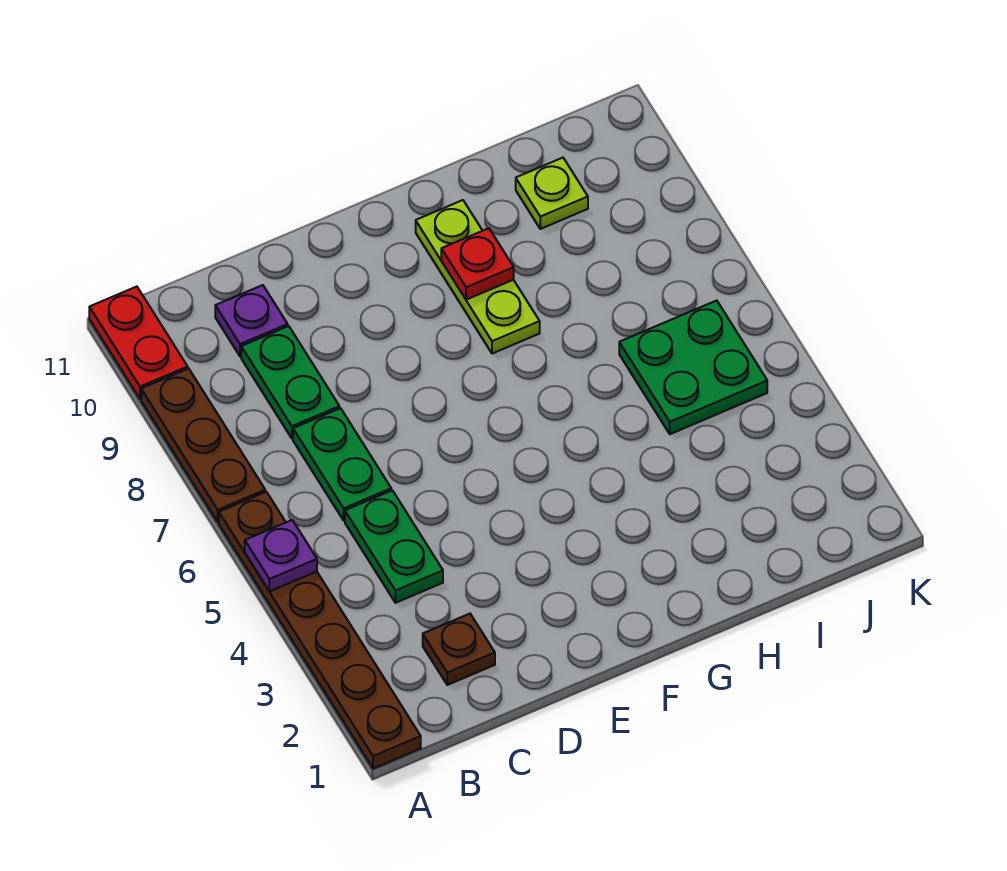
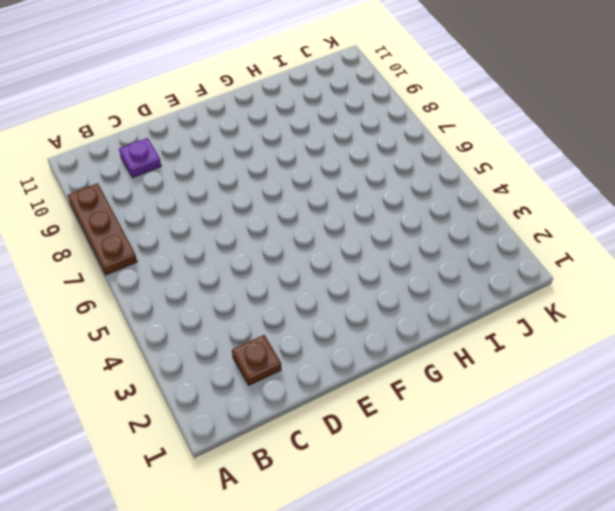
none -> brown plate A1:A6 level 1
none -> red plate A10:A11 level 1
none -> green plate C4:C5 level 1

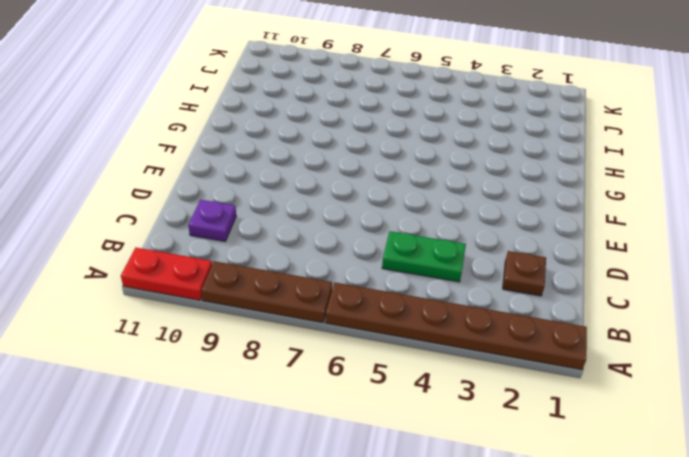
none -> green plate C6:C7 level 1
none -> green plate C8:C9 level 1
none -> lime plate G8:G10 level 1

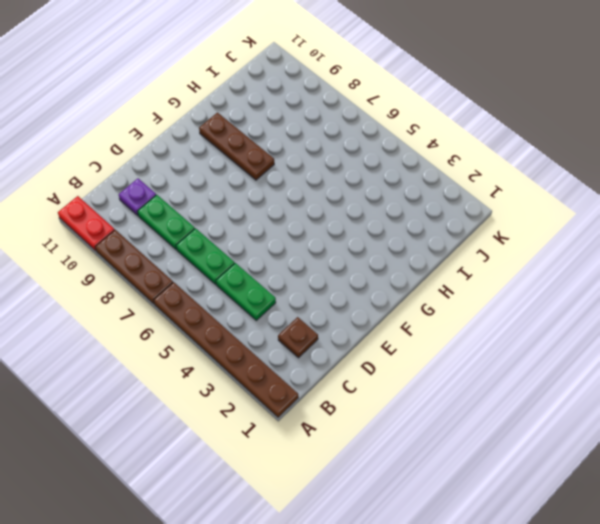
brown plate G8:G10 level 1 -> lime plate G8:G10 level 1
none -> green plate I5:J6 level 1
none -> lime plate I10 level 1
none -> purple plate A5 level 2

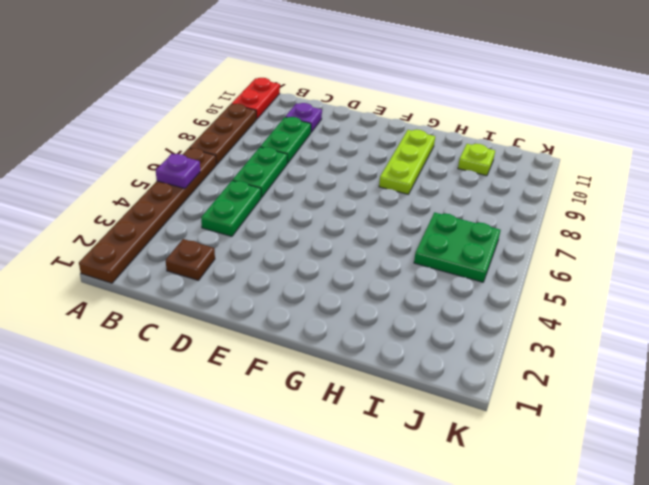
none -> red plate G9 level 2

